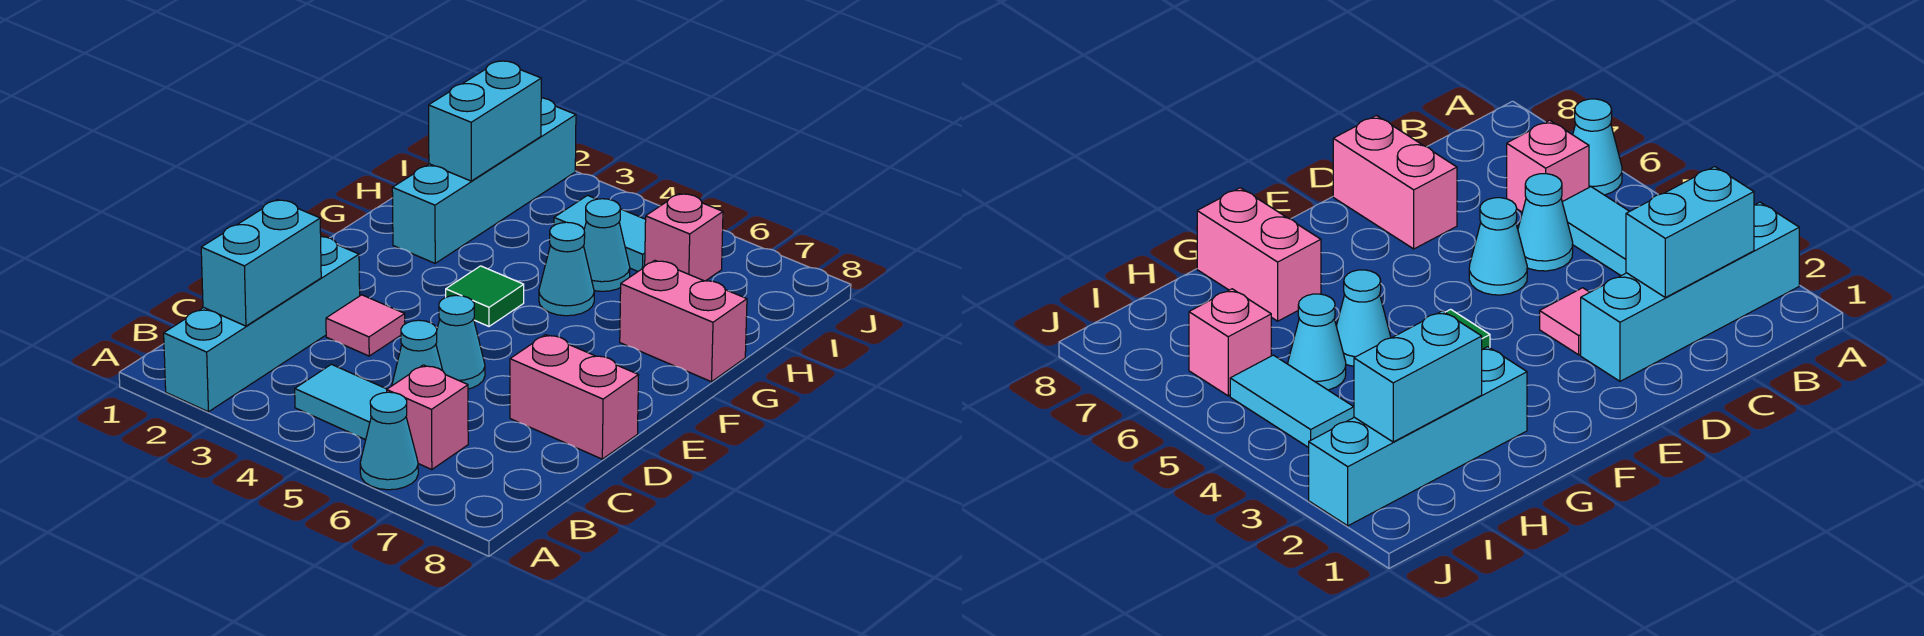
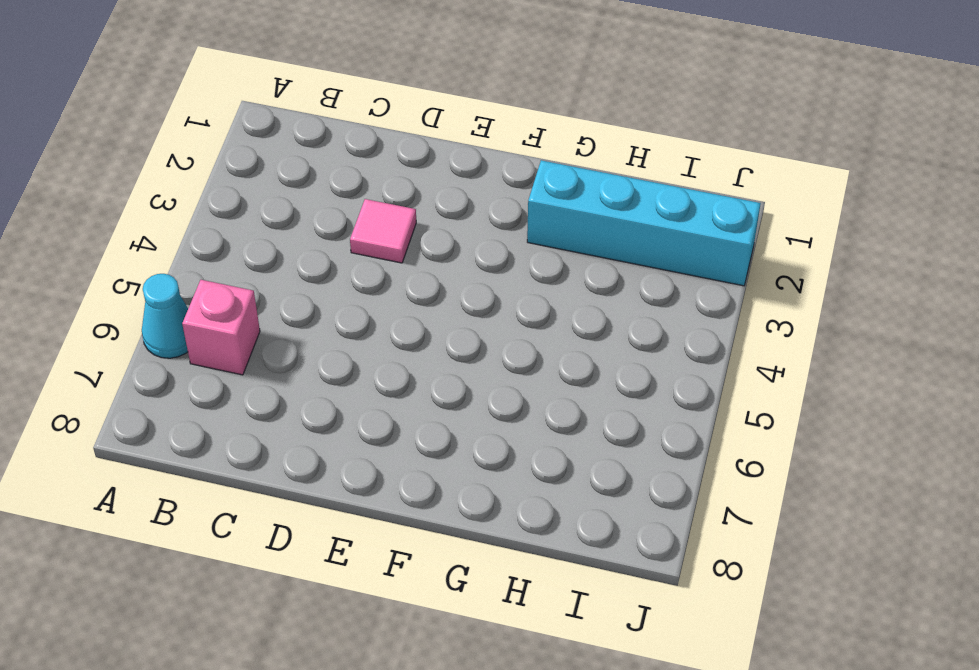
none -> cyan brick A2:D2 level 1
none -> cyan tile B4:B5 level 1
none -> cyan cone C5 level 1

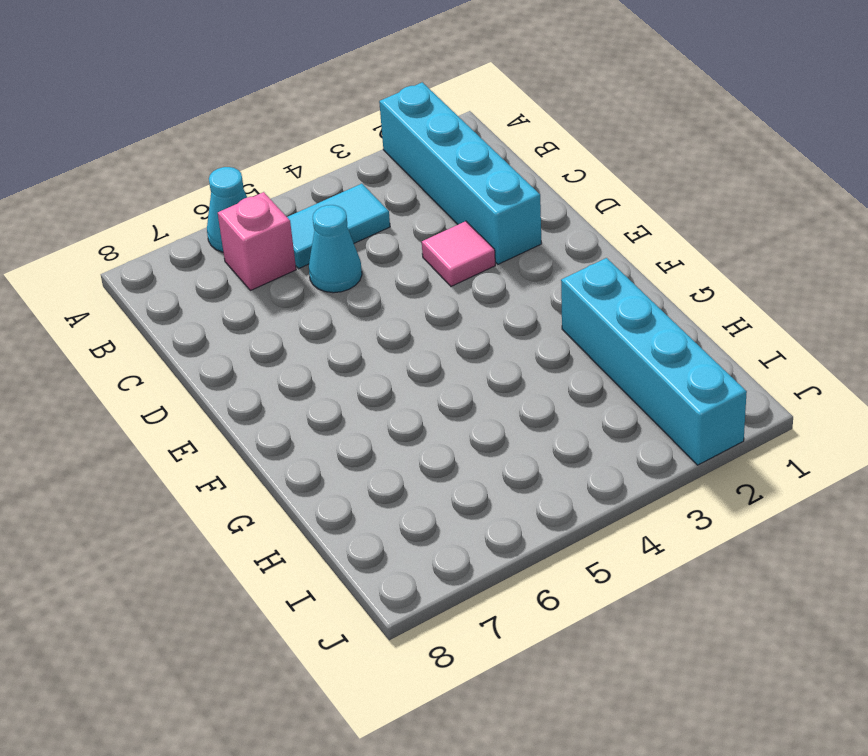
none -> cyan cone D5 level 1
none -> pink brick D7:D8 level 1
none -> green tile F4 level 1

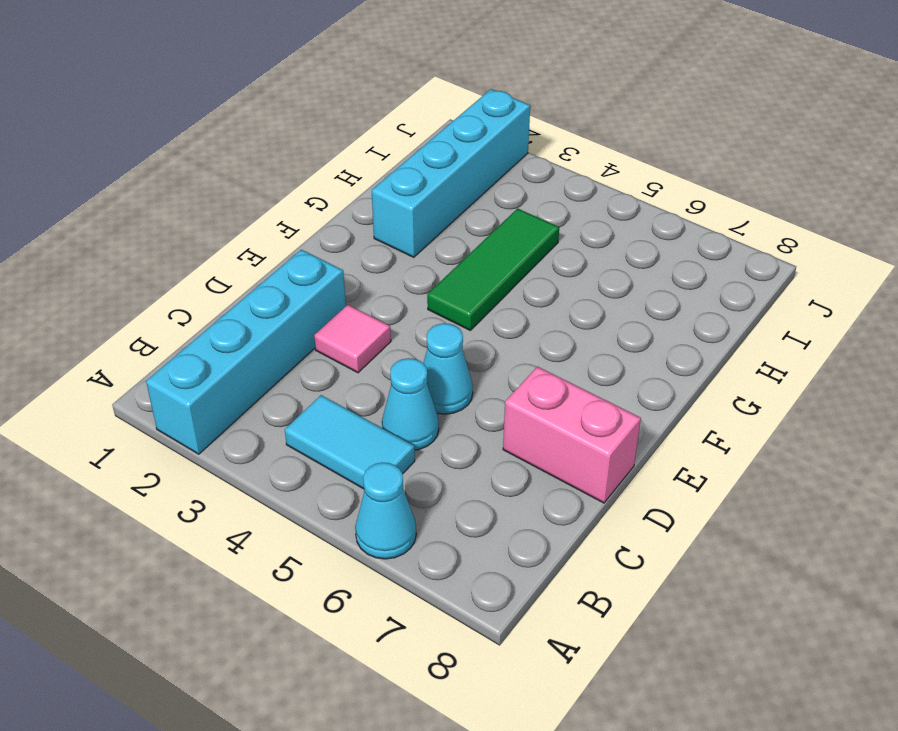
green tile F4:H4 level 1 -> green tile F4 level 1
none -> pink brick B6 level 1
none -> cyan cone G5 level 1
none -> pink brick G7:G8 level 1

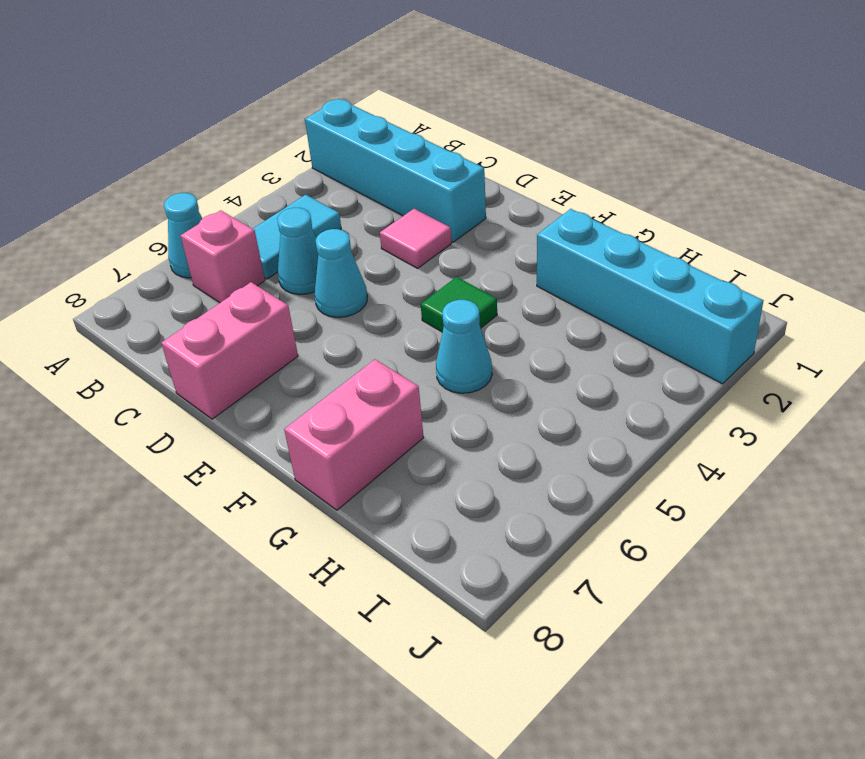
none -> cyan cone H5 level 1
none -> cyan tile I4:I5 level 1
none -> pink brick I6 level 1

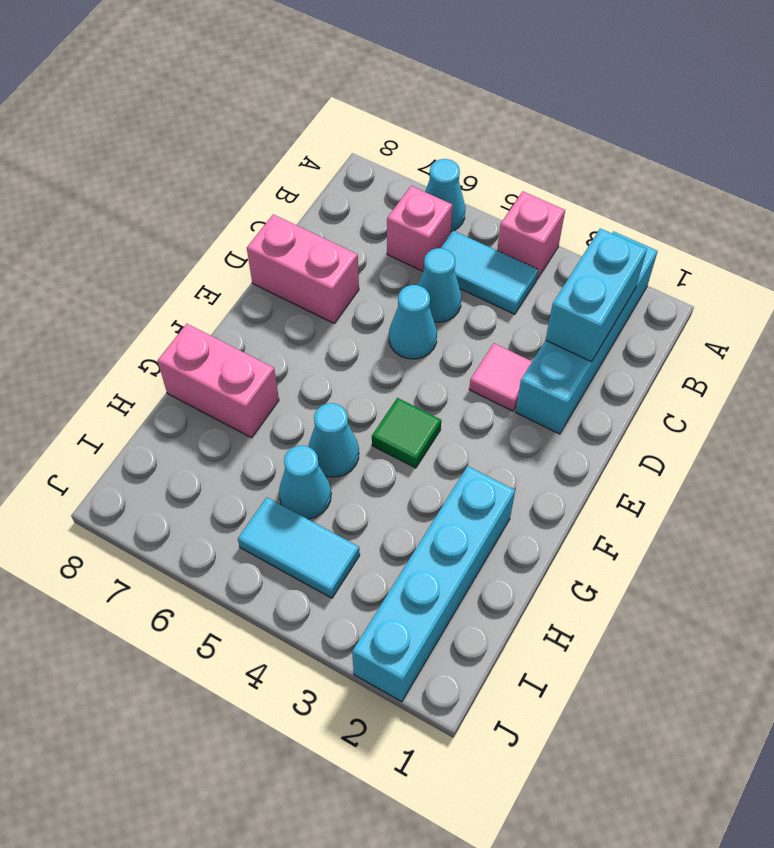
pink brick A4 level 1 -> pink brick I6 level 1
none -> cyan brick H2:I2 level 2

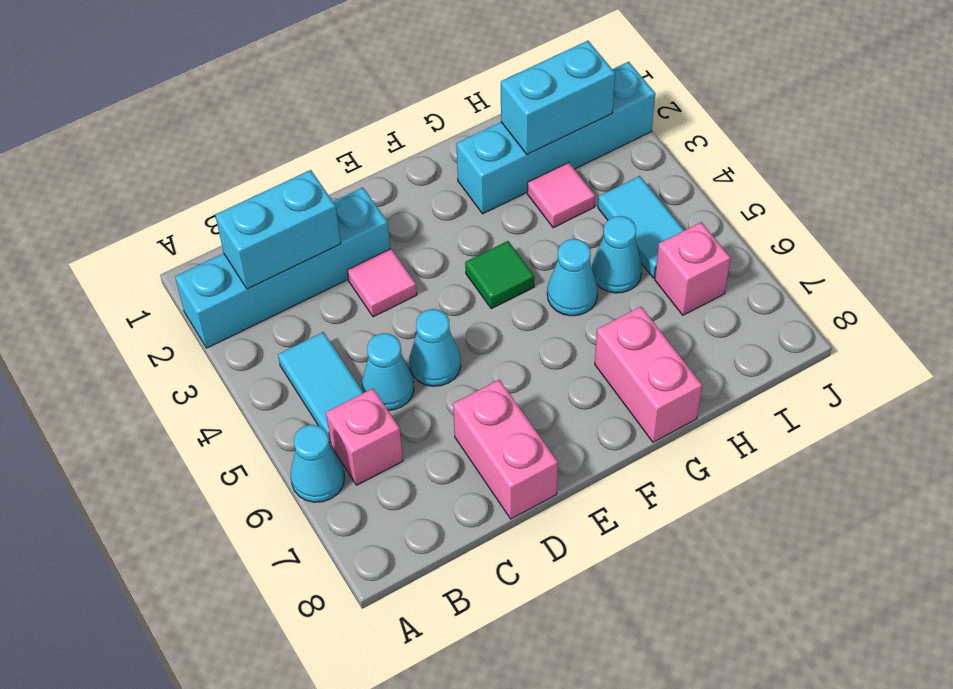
pink tile H3 level 1 -> none

